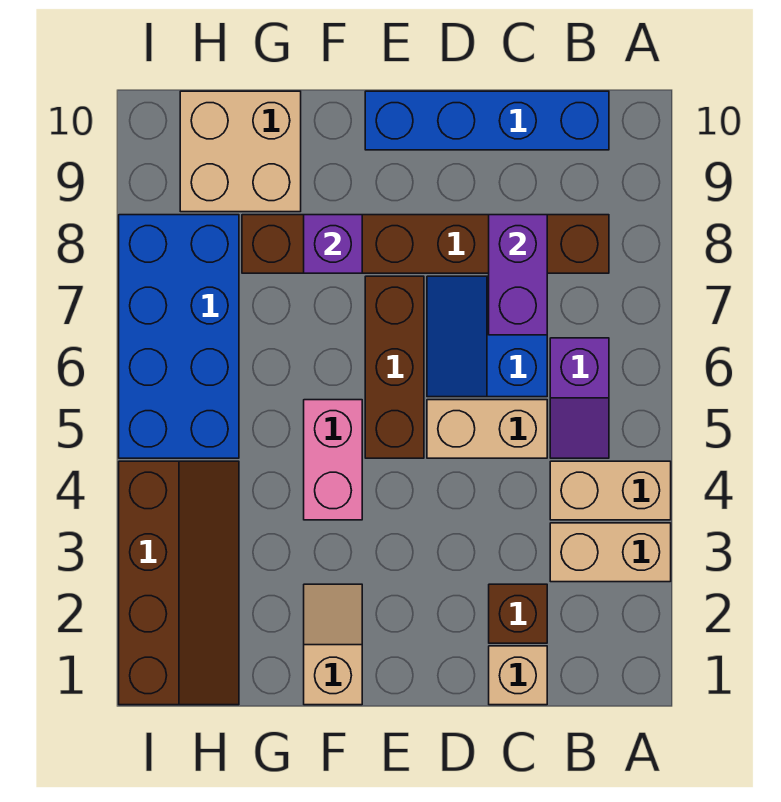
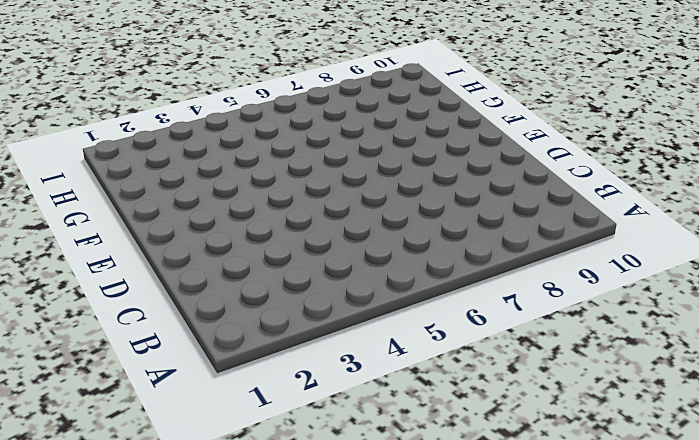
none -> tan brick A3:B3 level 1
none -> tan brick A4:B4 level 1
none -> purple slope B5:B6 level 1 top 6

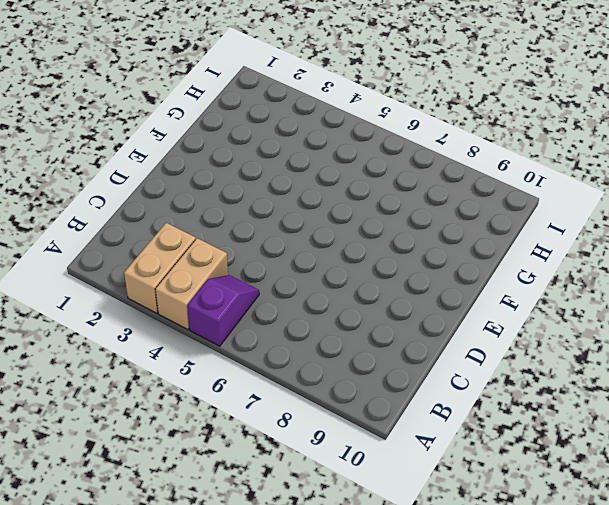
purple slope A5:B5 level 1 top A -> purple slope B5:B6 level 1 top 6
none -> brown brick B8:G8 level 1
none -> blue brick B10:E10 level 1
none -> tan brick C1 level 1

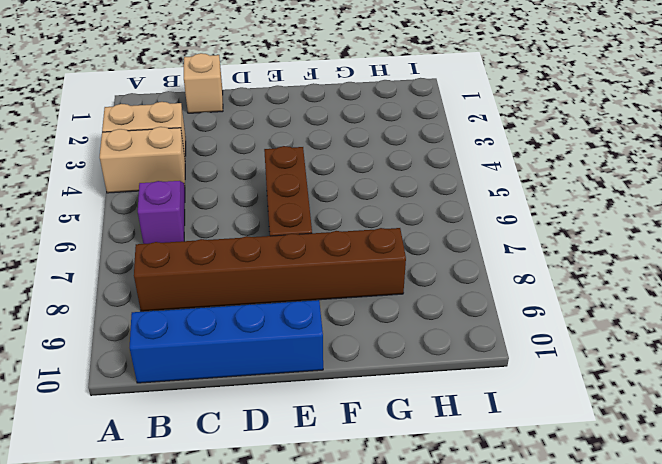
none -> brown brick C2 level 1
none -> tan brick C5:D5 level 1
none -> blue slope C6:D7 level 1 top C

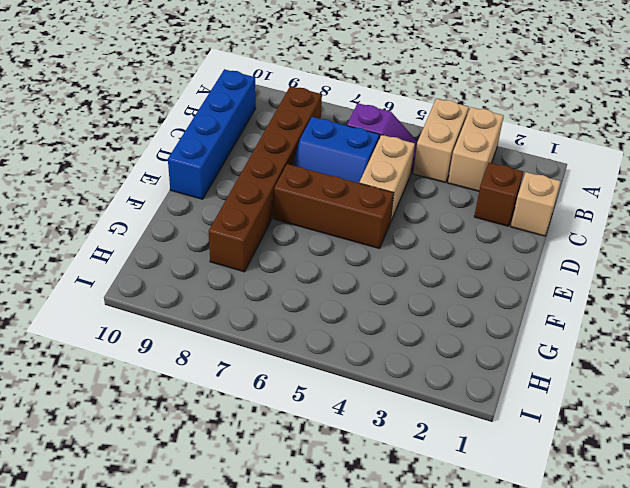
none -> tan slope F1:F2 level 1 top 1
none -> pink brick F4:F5 level 1
none -> tan brick G9:H10 level 1

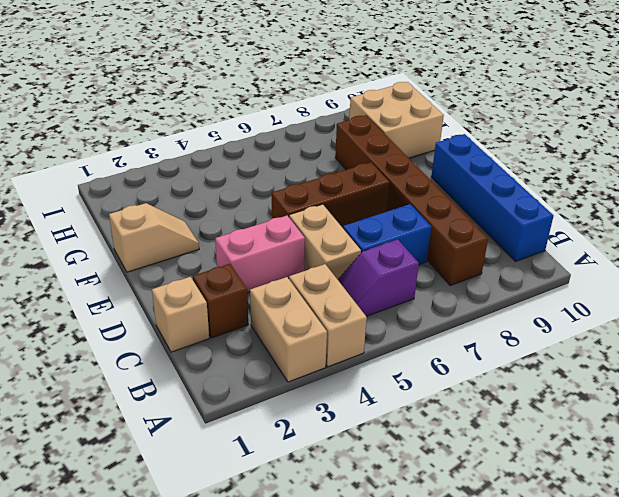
pink brick D3:D4 level 1 -> pink brick F4:F5 level 1
none -> brown slope H1:I4 level 1 top I
none -> blue brick H5:I8 level 1
none -> purple brick C7:C8 level 2

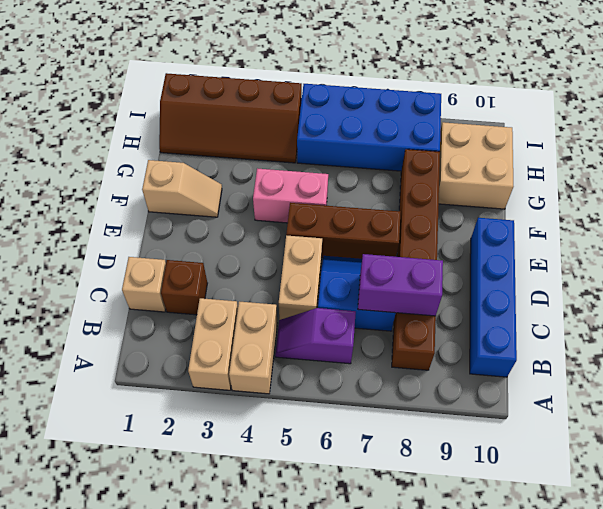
none -> purple brick F8 level 2

